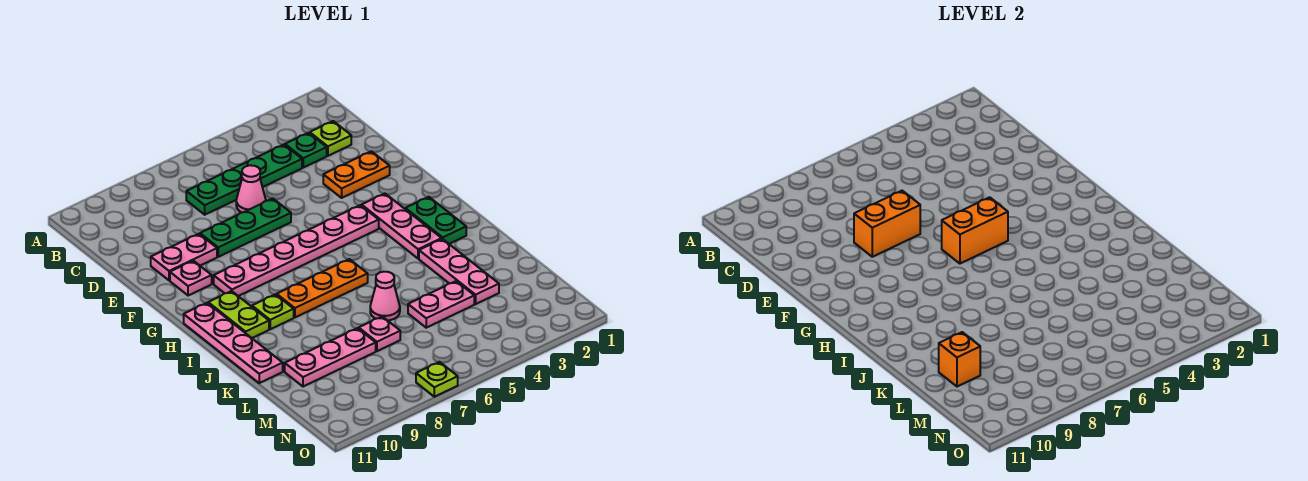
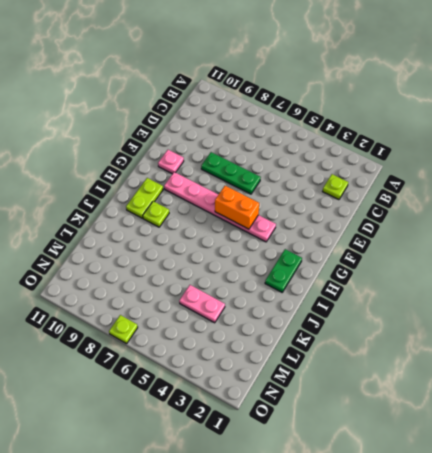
none -> green plate C3 level 1
none -> green plate C4:C7 level 1
none -> pink cone D6 level 1

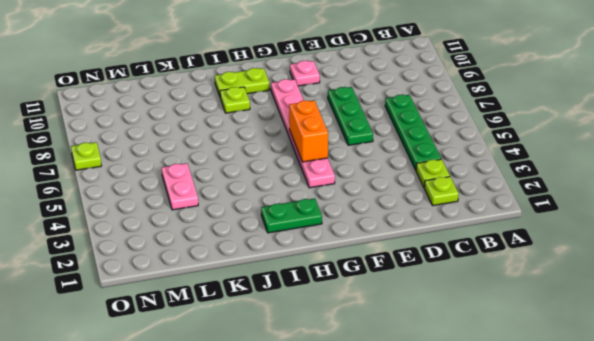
lime plate C3 level 1 -> green plate C3 level 1
none -> pink cone D6 level 1
none -> orange plate E2:E3 level 1
none -> pink plate E9:E10 level 1

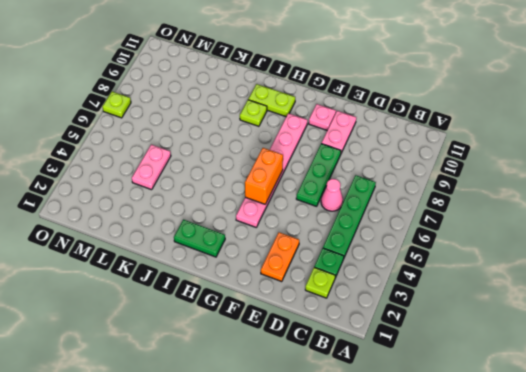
none -> pink plate G3:I3 level 1
none -> pink plate H11:K11 level 1
none -> orange plate I6:I8 level 1

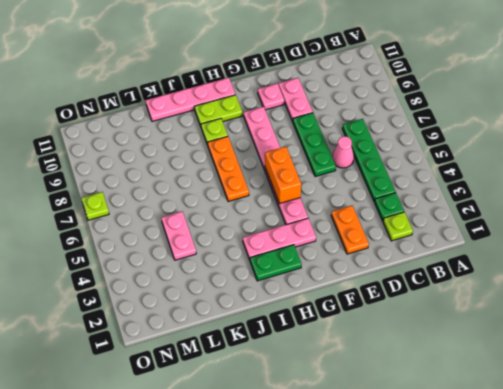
none -> pink plate J3:L3 level 1
none -> pink cone K6 level 1
none -> pink plate L7 level 1

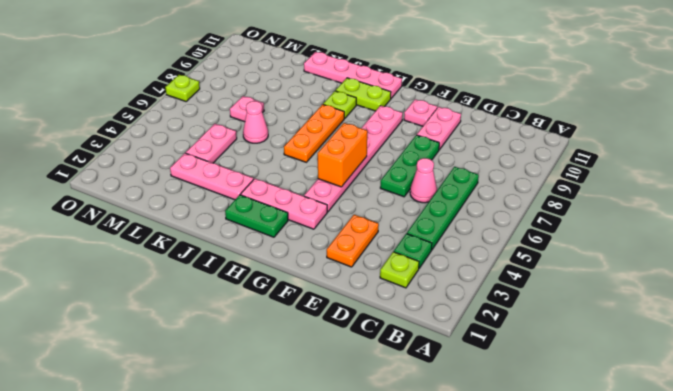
none -> pink plate L8:L10 level 1
none -> orange brick E7:E8 level 2
none -> orange brick L10 level 2

